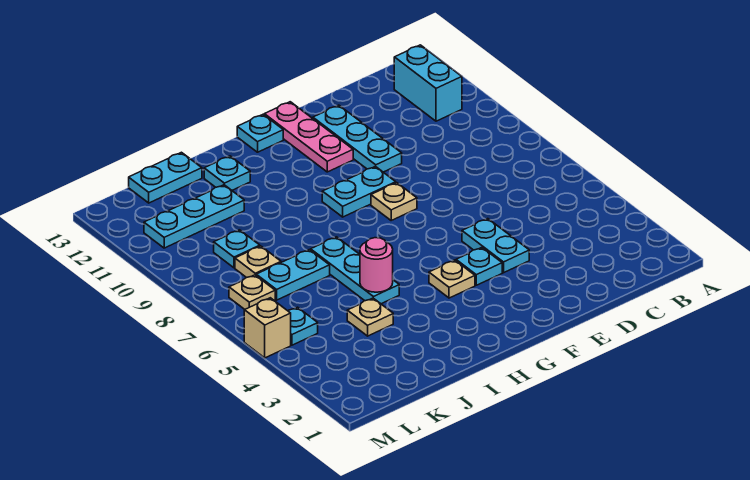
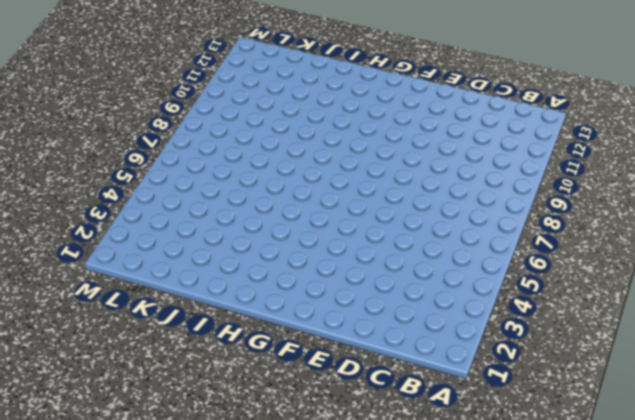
none -> cyan brick B11:B12 level 1
none -> cyan plate E4:E5 level 1
none -> cyan plate E10:E12 level 1

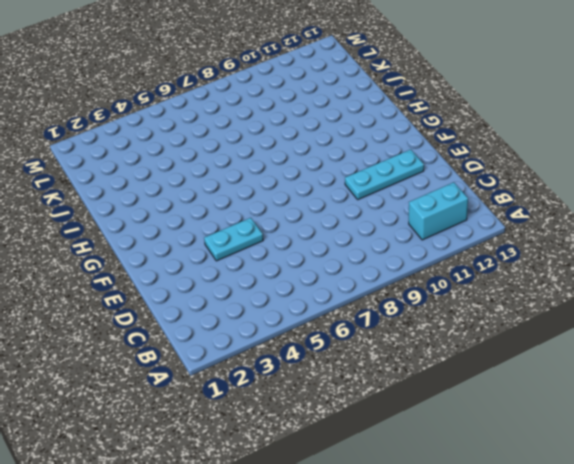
none -> cyan plate F4 level 1
none -> tan plate F8 level 1
none -> cyan plate F9:G9 level 1

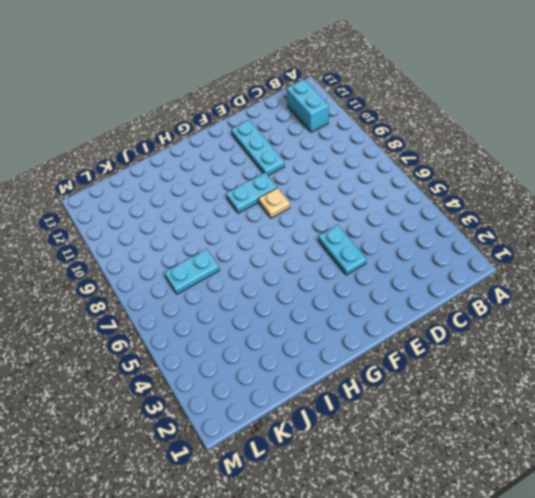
none -> cyan plate F4 level 1
none -> pink plate F11:F13 level 1
none -> tan plate G4 level 1

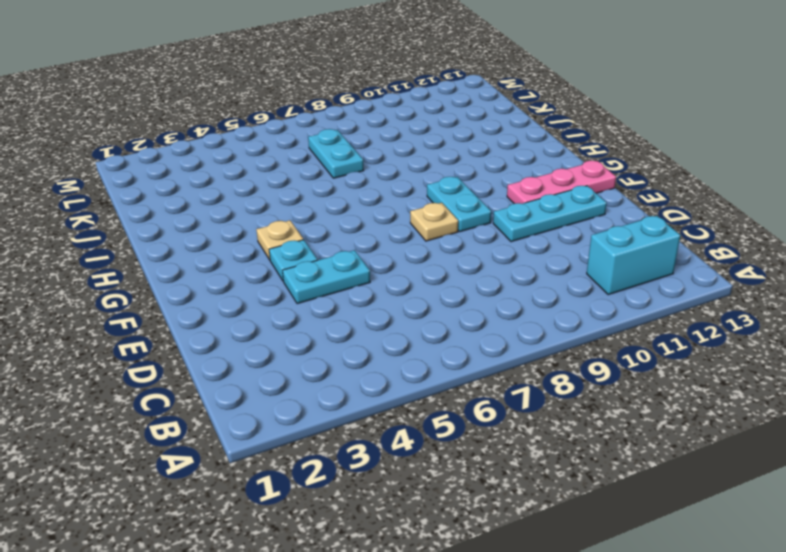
none -> cyan plate G13 level 1
none -> cyan plate I5:I7 level 1
none -> cyan plate I12 level 1

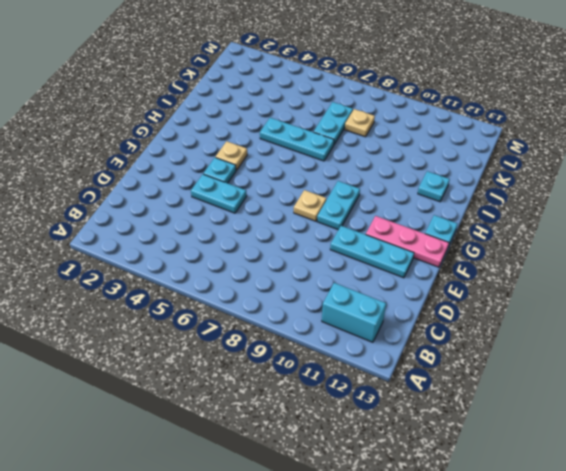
none -> tan plate J4 level 1
none -> cyan plate J11:L11 level 1
none -> cyan plate J13:K13 level 1

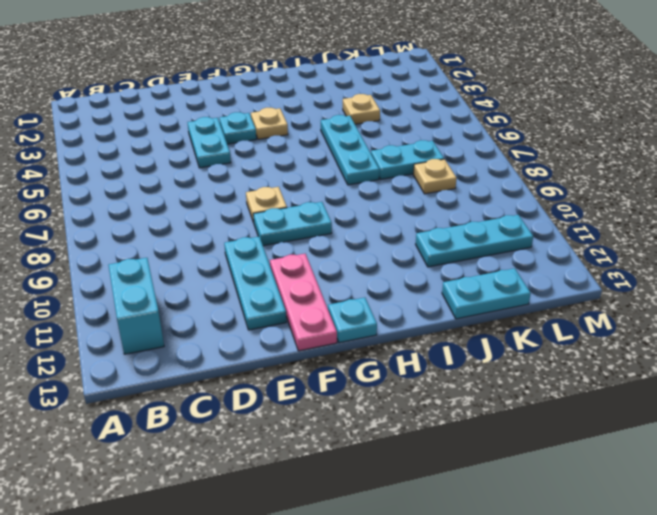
none -> cyan plate I12 level 1
none -> cyan plate K9 level 1
none -> cyan plate L5 level 1

